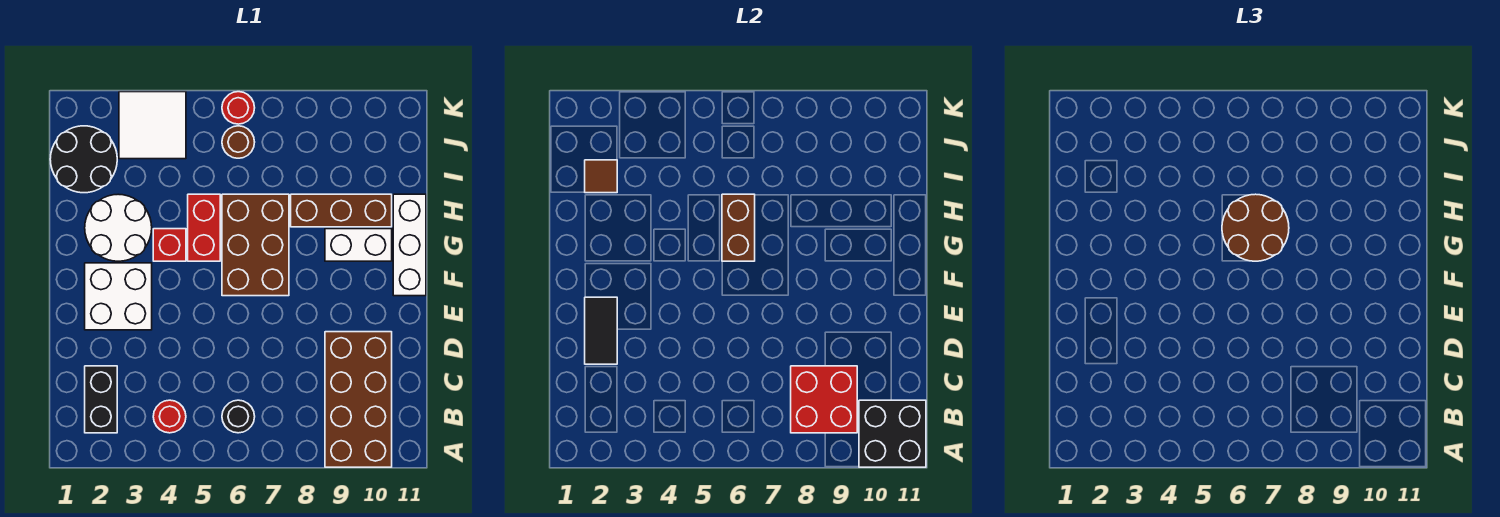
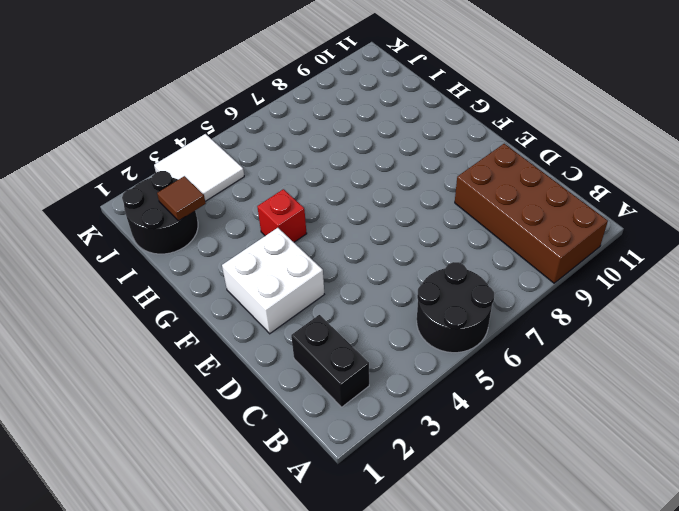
black round brick A5:B6 level 1 -> black round brick B6 level 1
none -> red round brick B4 level 1
none -> brown brick F6:H7 level 1
none -> white brick F11:H11 level 1

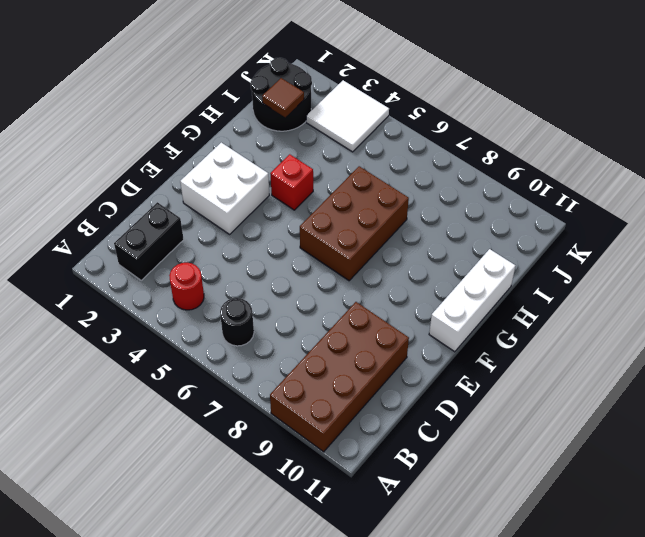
none -> white round brick G2:H3 level 1
none -> red brick G5:H5 level 1
none -> white brick G9:G10 level 1

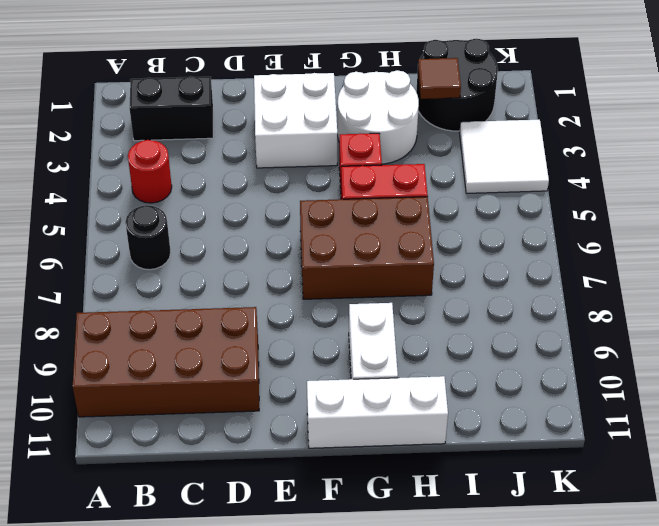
none -> brown brick H8:H10 level 1
none -> brown round brick J6 level 1
none -> red round brick K6 level 1

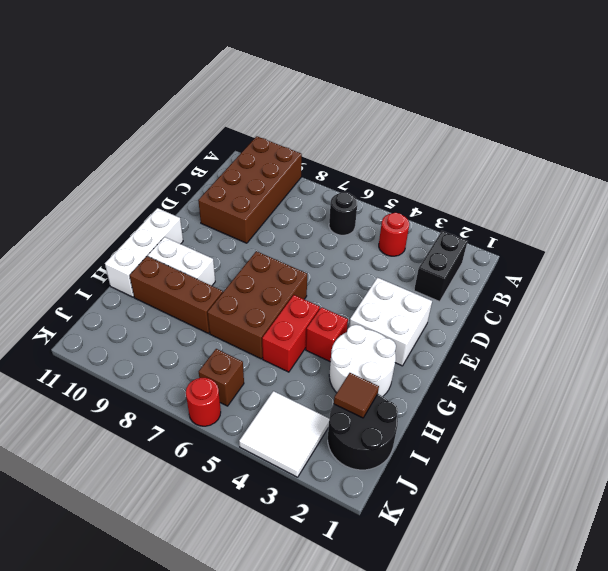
brown brick J6 level 1 -> brown round brick J6 level 1
none -> black brick A10:B11 level 2
none -> red brick B8:C9 level 2
none -> black tile D2:E2 level 2

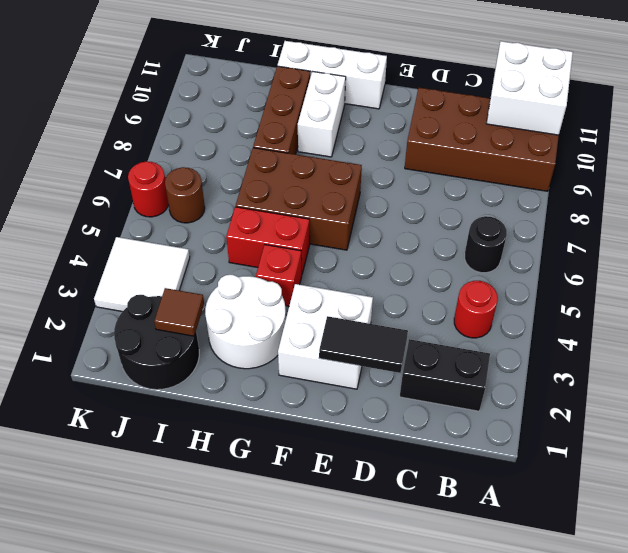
white brick A10:B11 level 2 -> black brick A10:B11 level 2
none -> red brick B8:C9 level 2
none -> brown brick G6:H6 level 2
none -> brown round brick G6:H7 level 3

